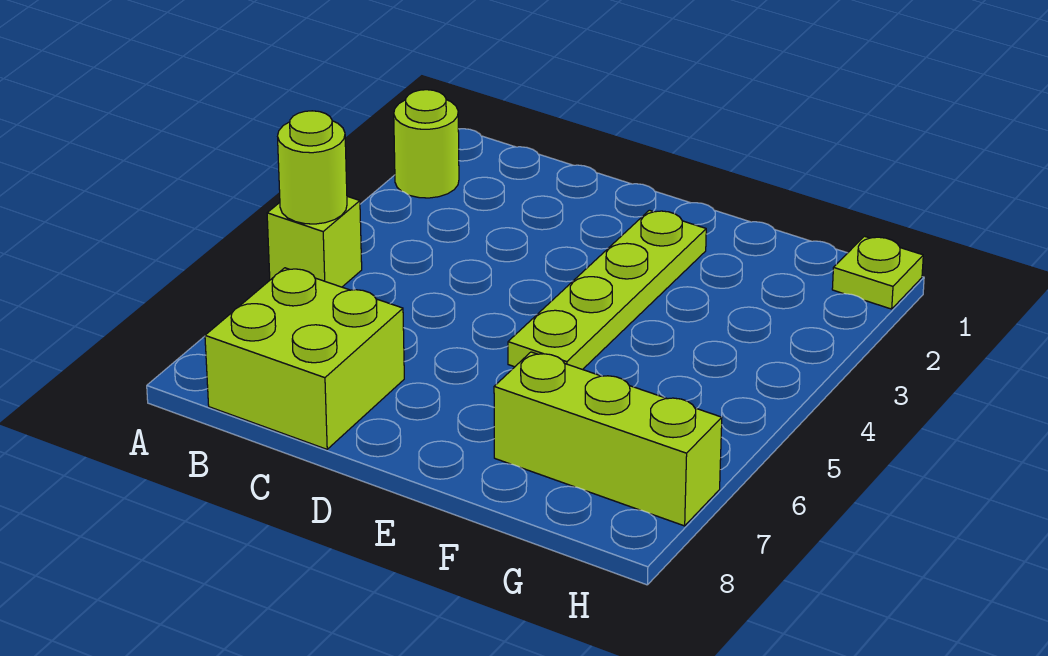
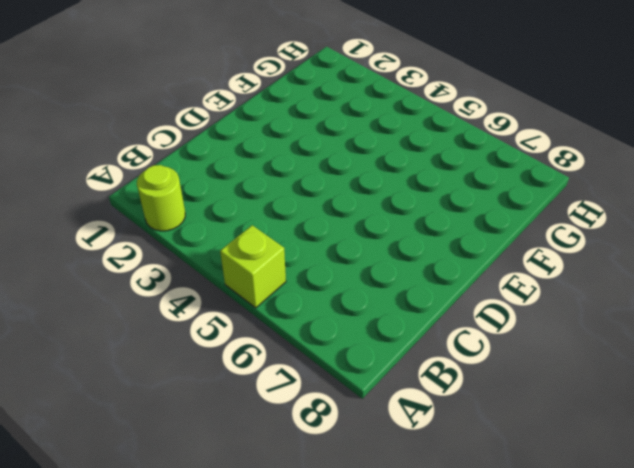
none -> lime brick B7:C8 level 1
none -> lime plate E2:E5 level 1

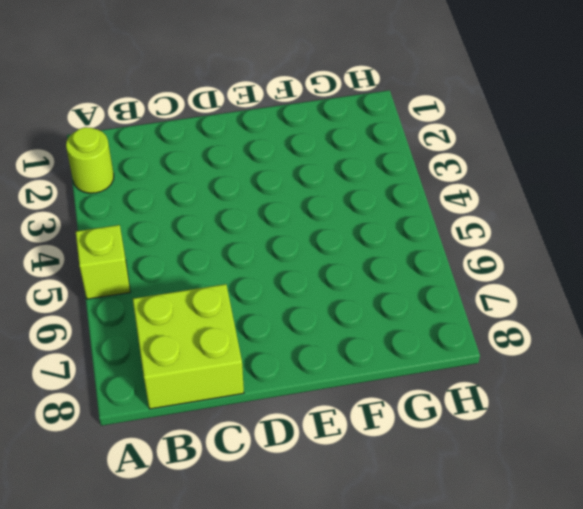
none -> lime plate E2:E5 level 1
none -> lime brick F7:H7 level 1

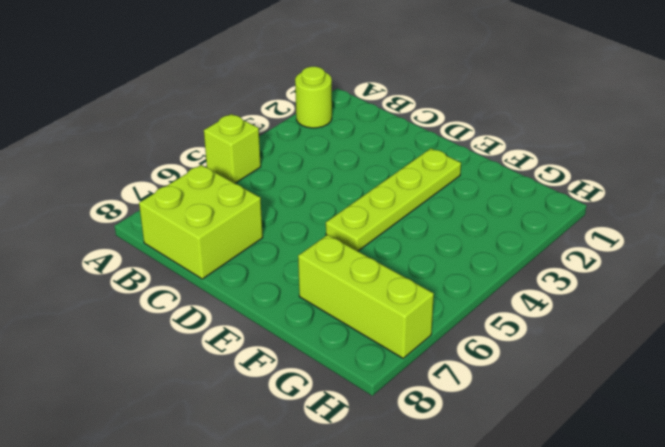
none -> lime plate H1 level 1
none -> lime round brick A5 level 2

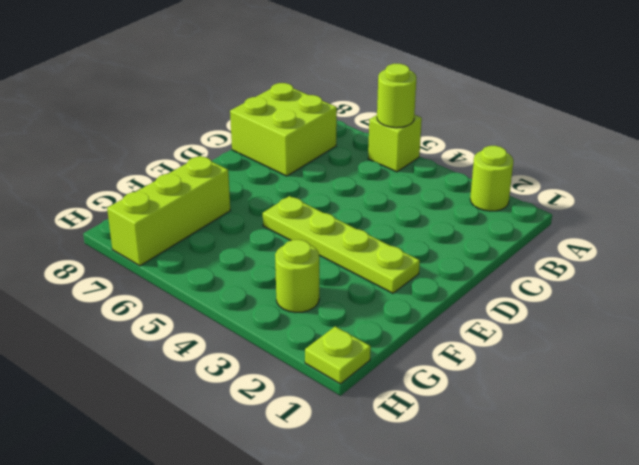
lime round brick G3 level 1 -> none

